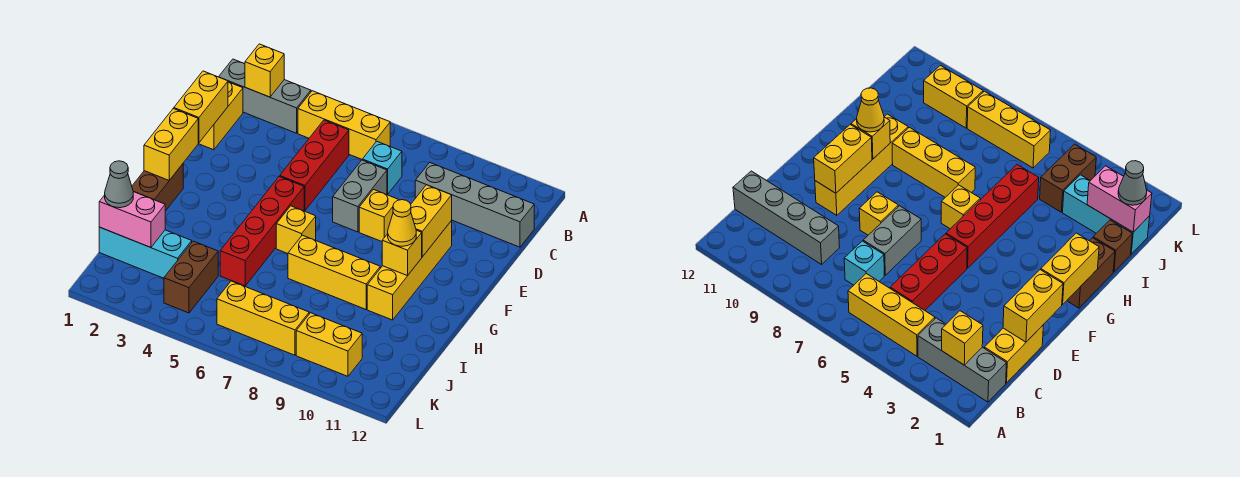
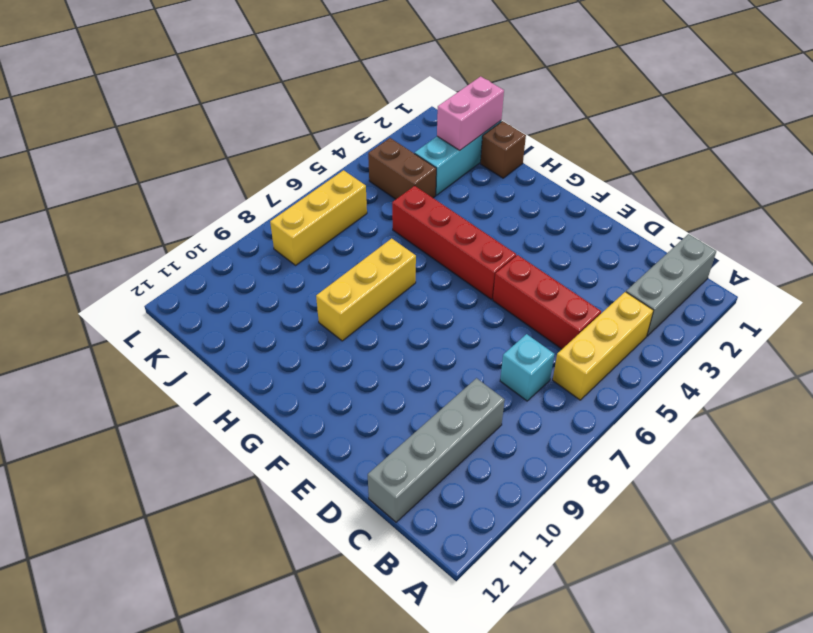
none -> yellow brick C1:D1 level 1
none -> grey brick D7:E7 level 1
none -> yellow brick E8 level 1

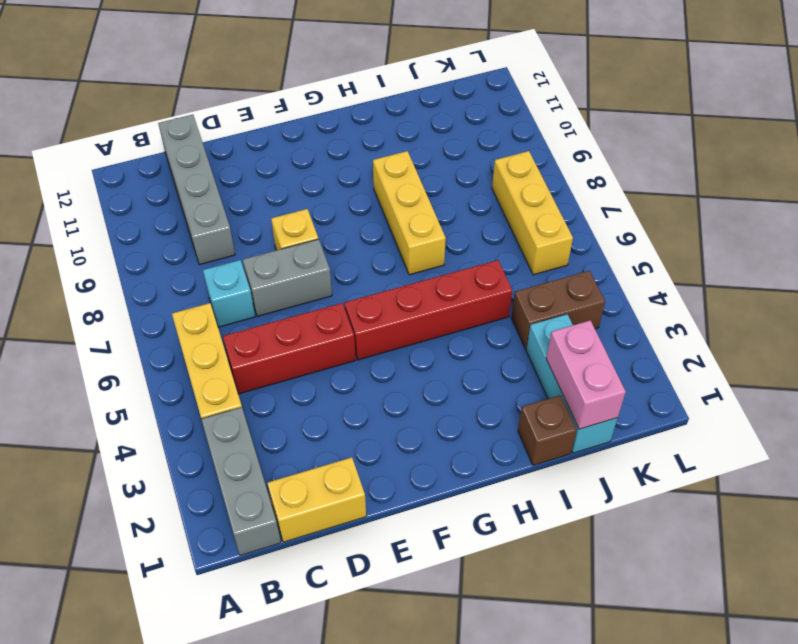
none -> yellow brick E10:H10 level 1
none -> brown brick G1:H1 level 1
none -> yellow brick G6 level 1

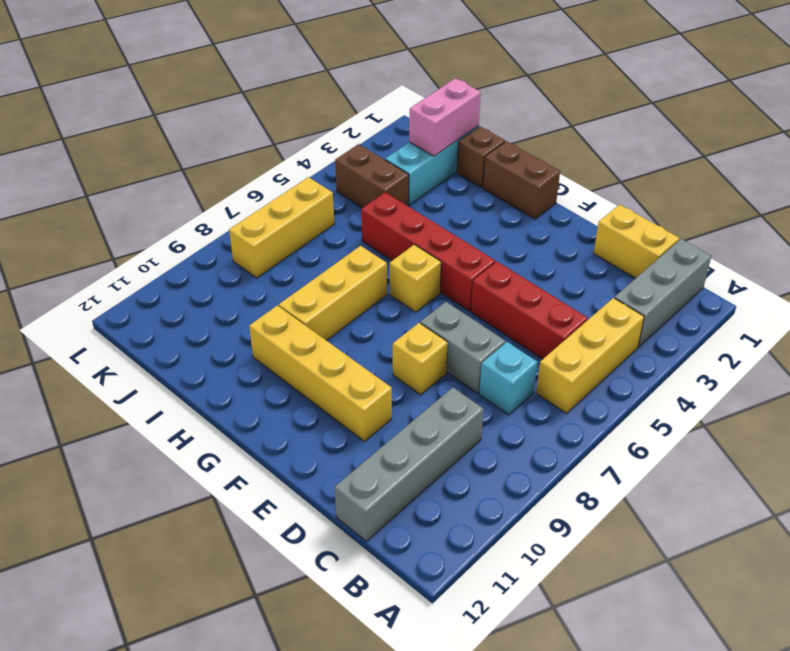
none -> yellow brick K9:K10 level 1
none -> yellow brick B2 level 2
none -> yellow brick D1:E1 level 2

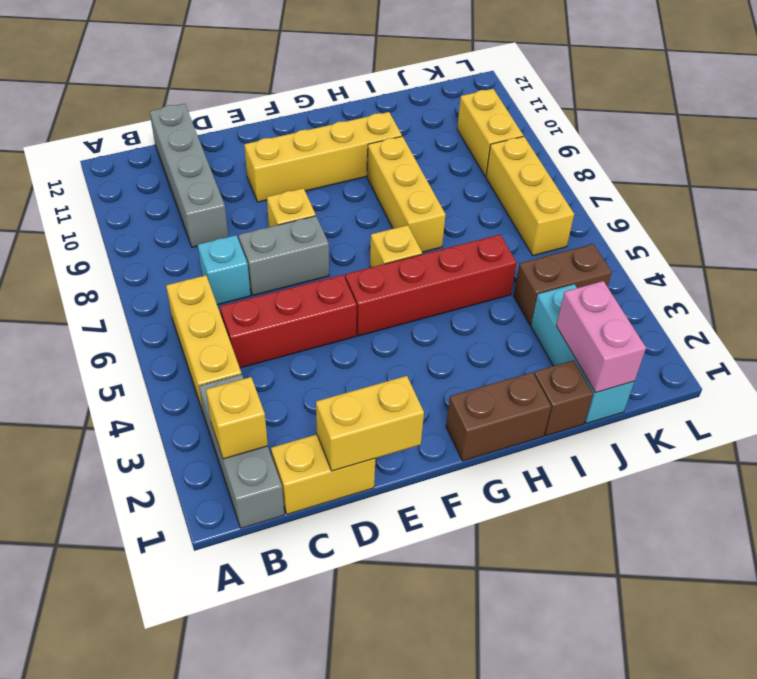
none -> yellow brick E10:F10 level 2
none -> yellow brick F1:G1 level 2
none -> yellow brick G10 level 2

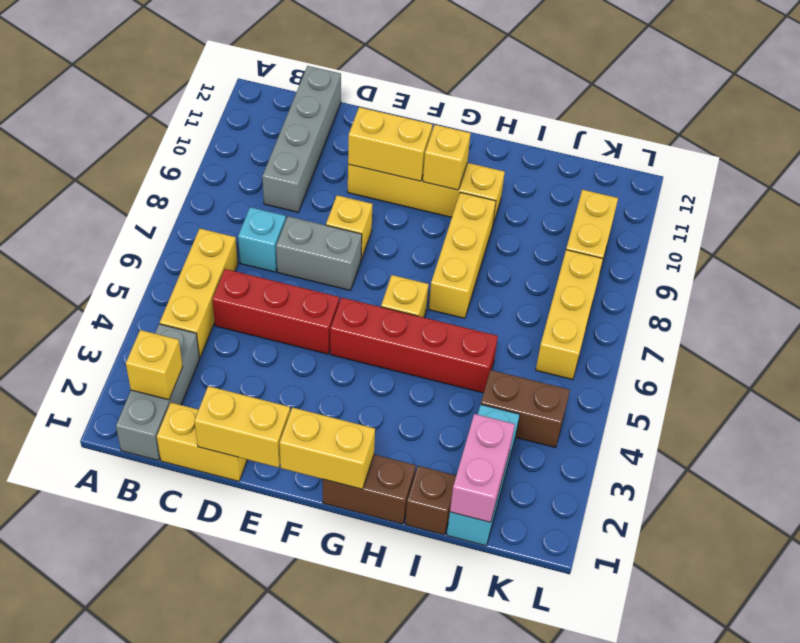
none -> yellow cone G10 level 3
none -> grey cone J1 level 3

